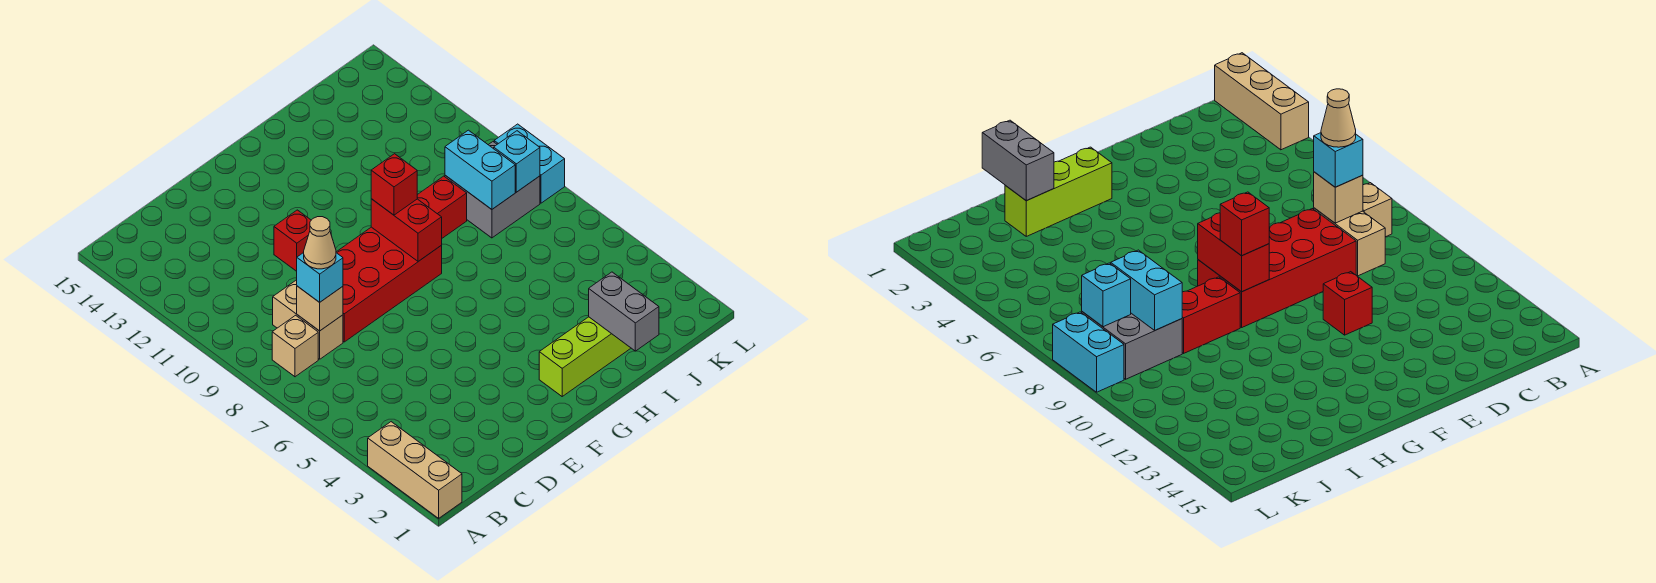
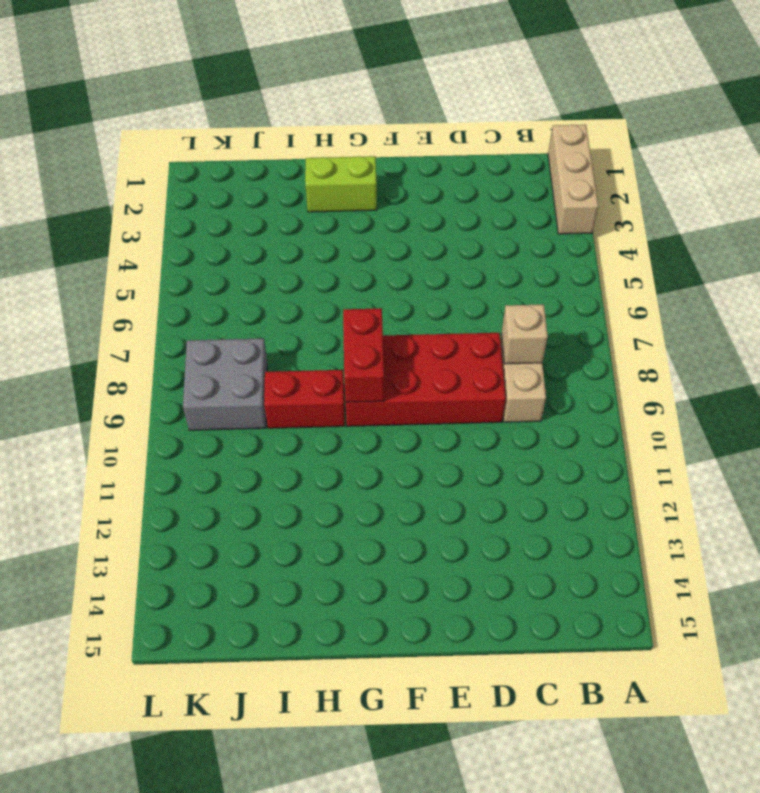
lime brick G2:H2 level 1 -> lime brick G2:I2 level 1
none -> tan brick B8 level 1
none -> red brick E11 level 1
none -> cyan brick L8:L9 level 1

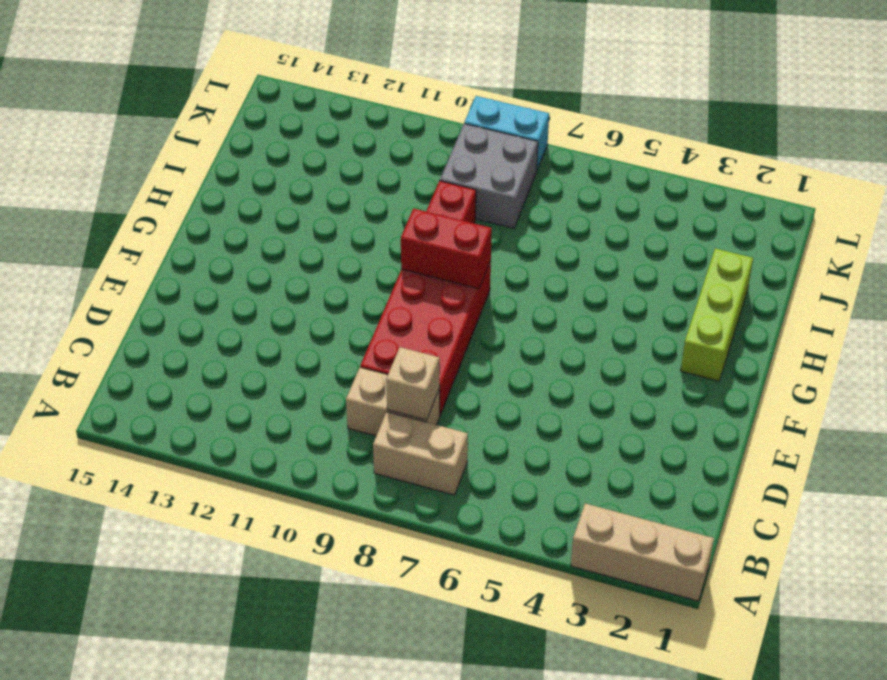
tan brick B7:B8 level 1 -> tan brick B8 level 1
none -> red brick E11 level 1
none -> grey brick I1:I2 level 2
none -> cyan brick J8:J9 level 2

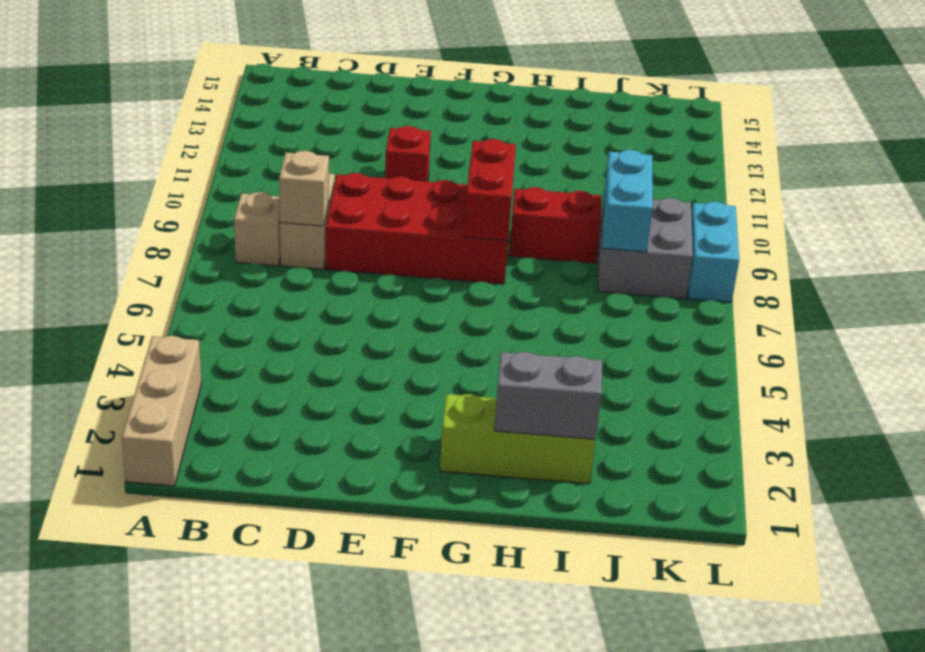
grey brick H2:I2 level 2 -> grey brick I1:I2 level 2
none -> cyan brick K8 level 2
none -> cyan brick C8 level 3
none -> red brick G9 level 3

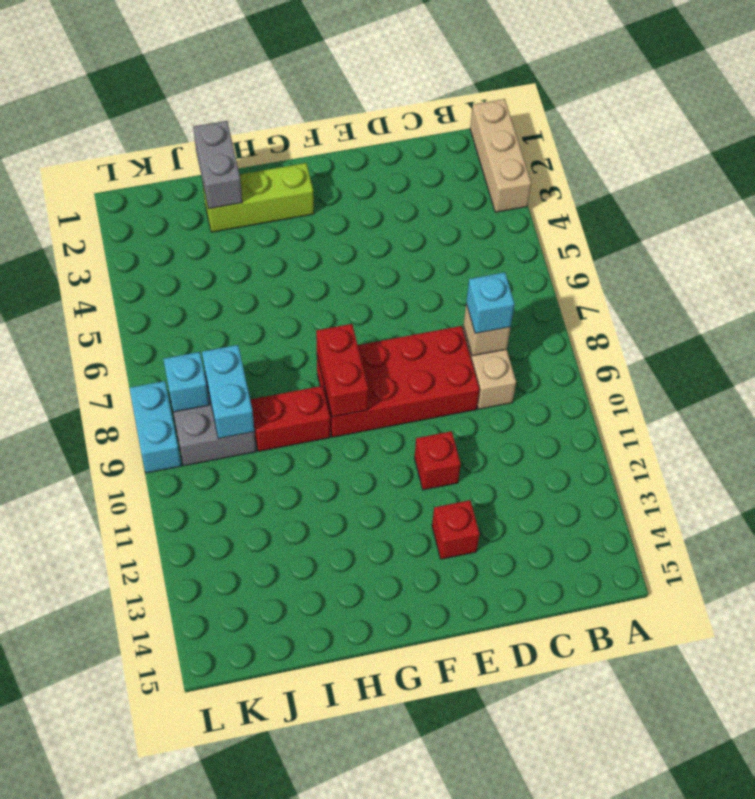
red brick E13 level 1 -> red brick G9 level 3
none -> tan brick B8 level 1
none -> tan cone C8 level 4

